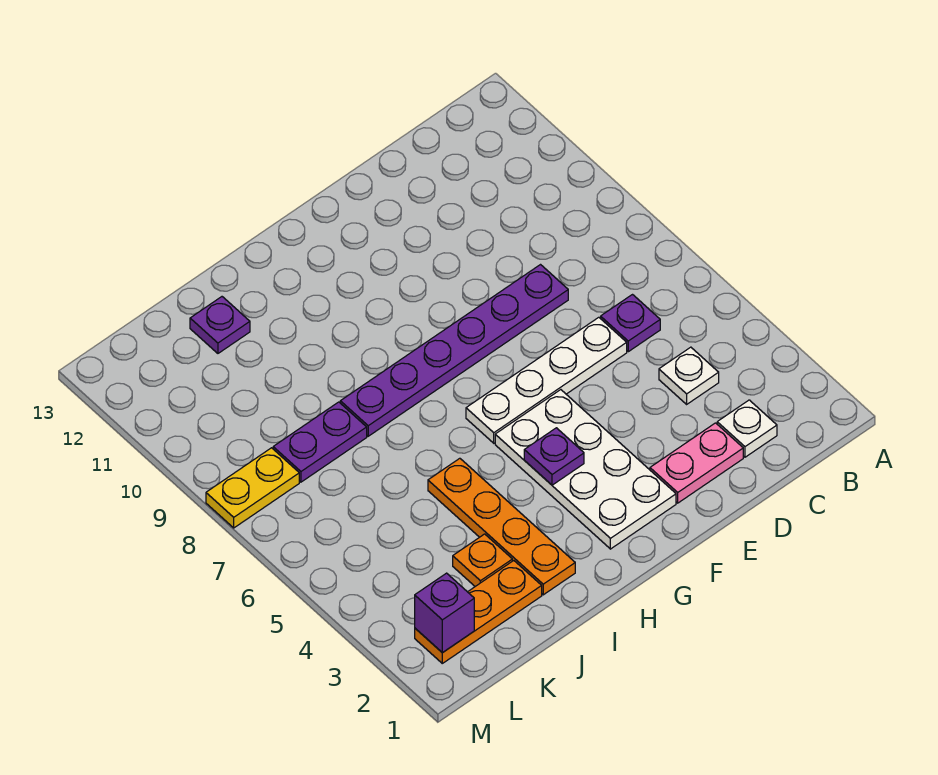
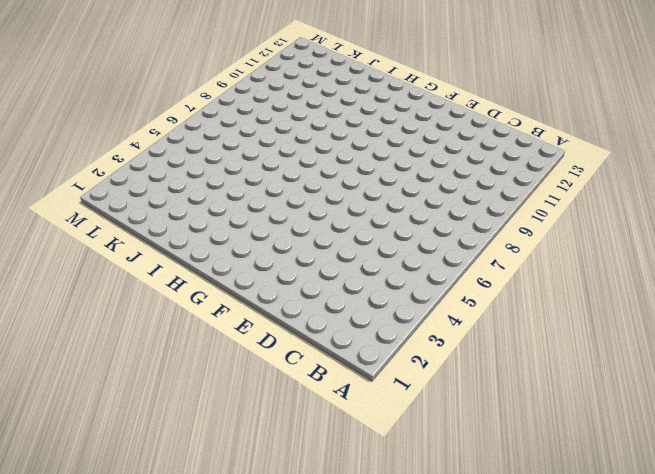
none -> white plate C2 level 1
none -> white plate C4 level 1
none -> purple plate C6 level 1

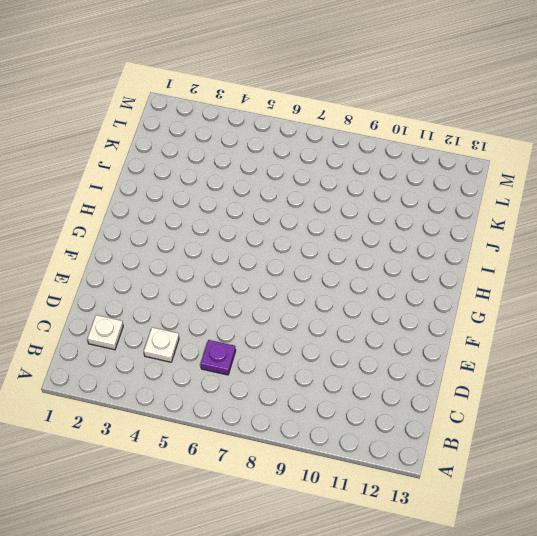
none -> pink plate D2:E2 level 1
none -> white plate D6:G6 level 1
none -> purple plate D8:I8 level 1

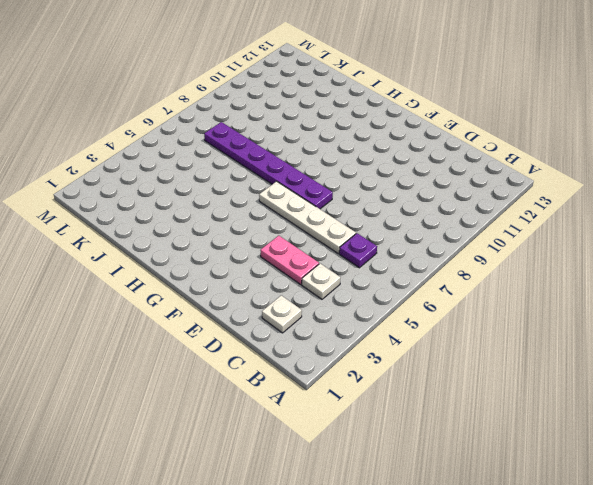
pink plate D4:E4 level 1 -> pink plate D2:E2 level 1
purple plate F7:K7 level 1 -> purple plate D8:I8 level 1
none -> white plate F2:G5 level 1
none -> orange plate I2:I5 level 1
none -> orange plate J2:L2 level 1

